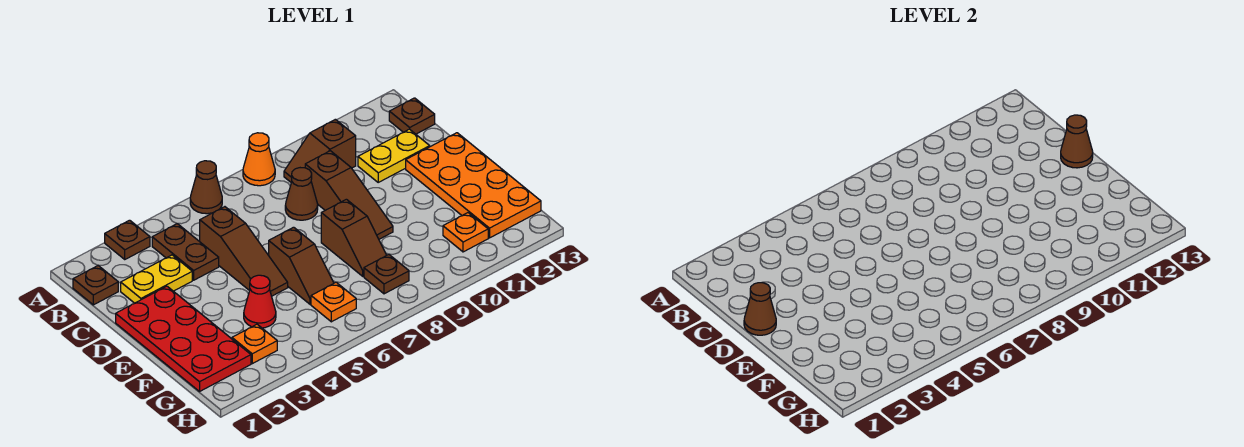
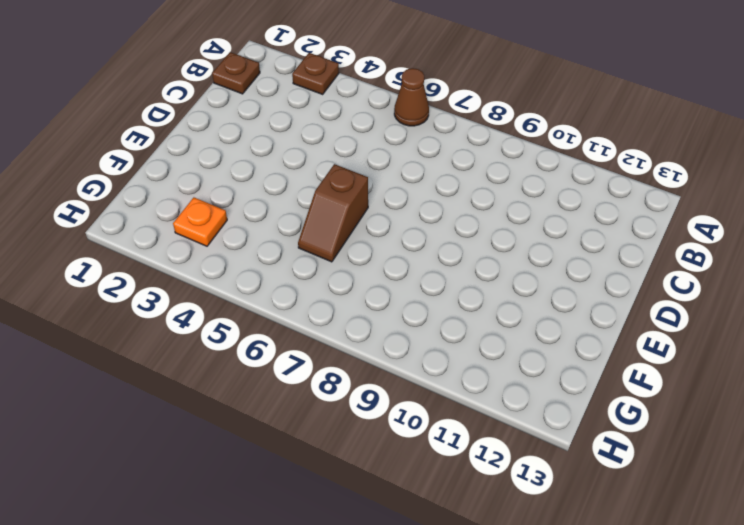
none -> orange cone A8 level 1
none -> brown plate B4:C4 level 1
none -> brown slope B9:B10 level 1 top 10

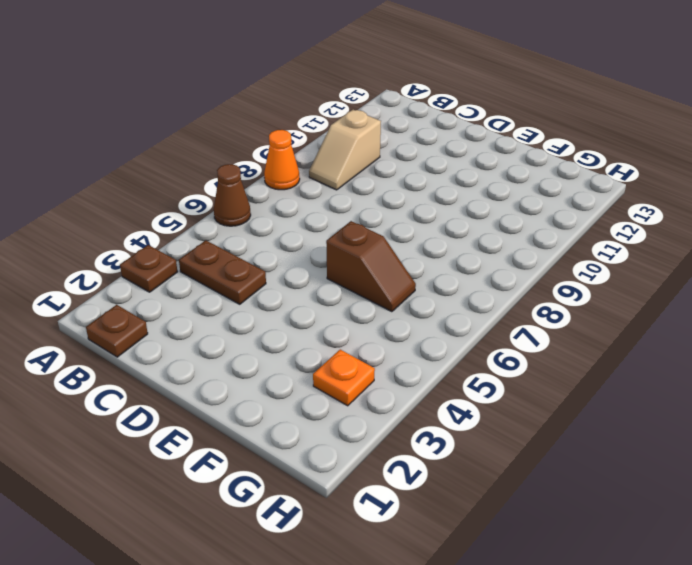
tan slope B9:B10 level 1 top 10 -> brown slope B9:B10 level 1 top 10
none -> brown plate B13 level 1
none -> yellow plate C2:C3 level 1
none -> brown slope C5:E5 level 1 top C

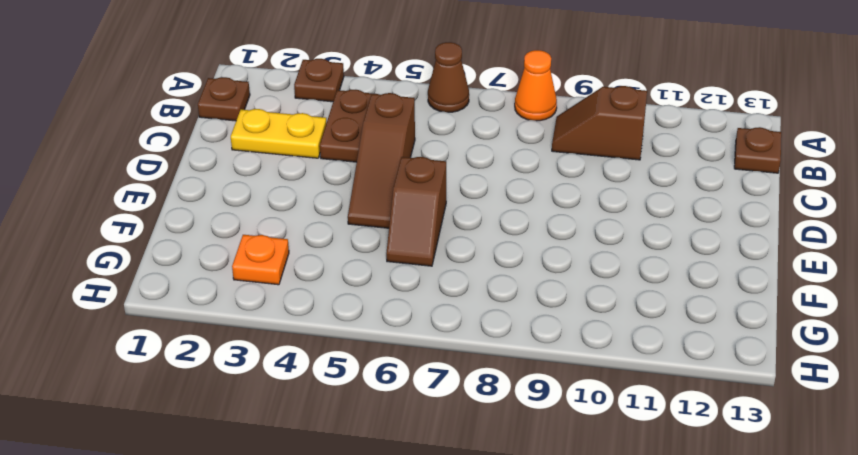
none -> brown cone C8 level 1
none -> brown slope C9:E9 level 1 top C
none -> yellow plate C11:C12 level 1

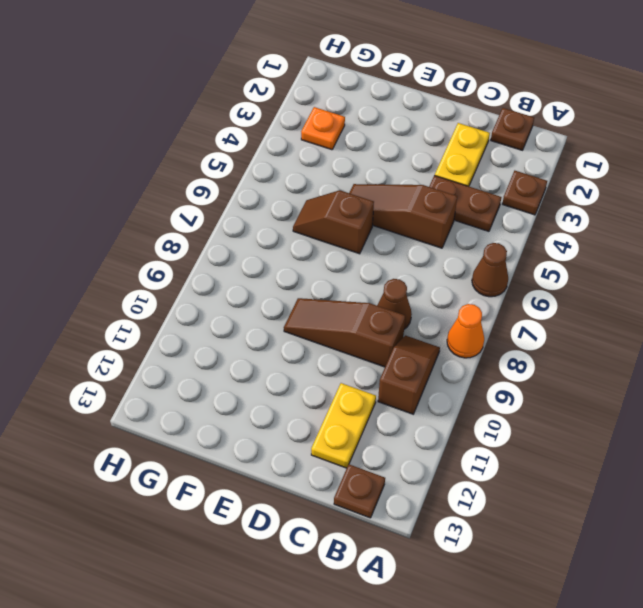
none -> red plate D1:G2 level 1
none -> orange plate D12:G13 level 1
none -> brown slope E8:F8 level 1 top E

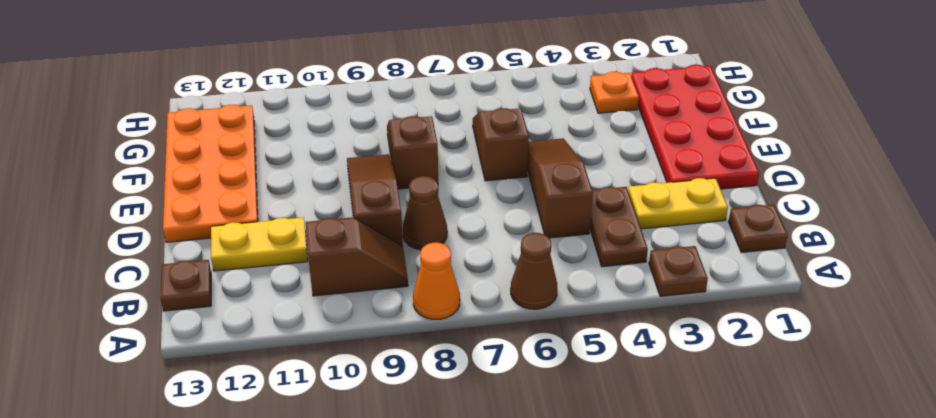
none -> red cone F4 level 1
none -> orange plate G6 level 1
none -> brown plate G8 level 1

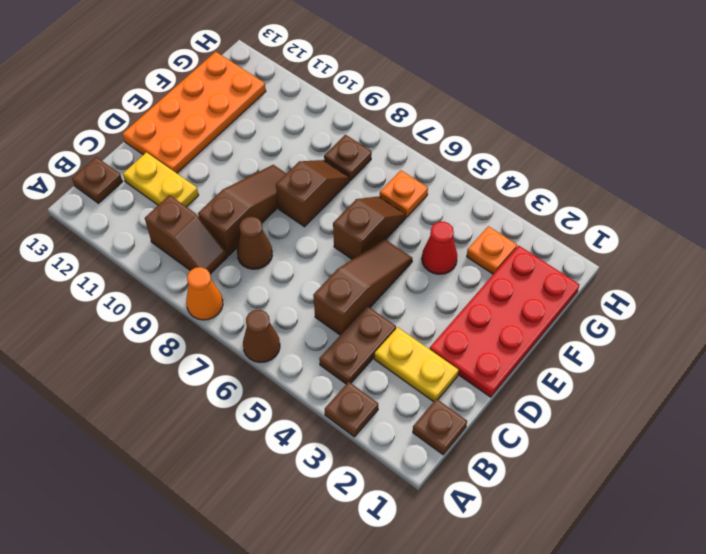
none -> orange plate G11 level 1
none -> brown cone D1 level 2
none -> brown cone D13 level 2

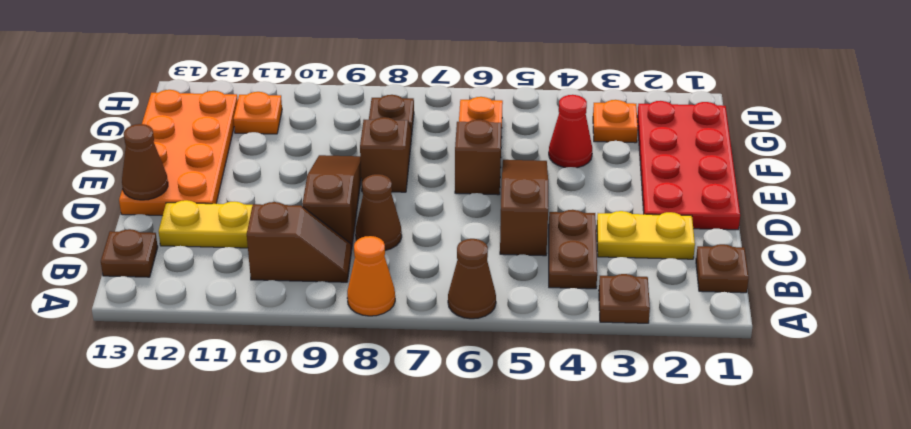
none -> brown cone D1 level 2

